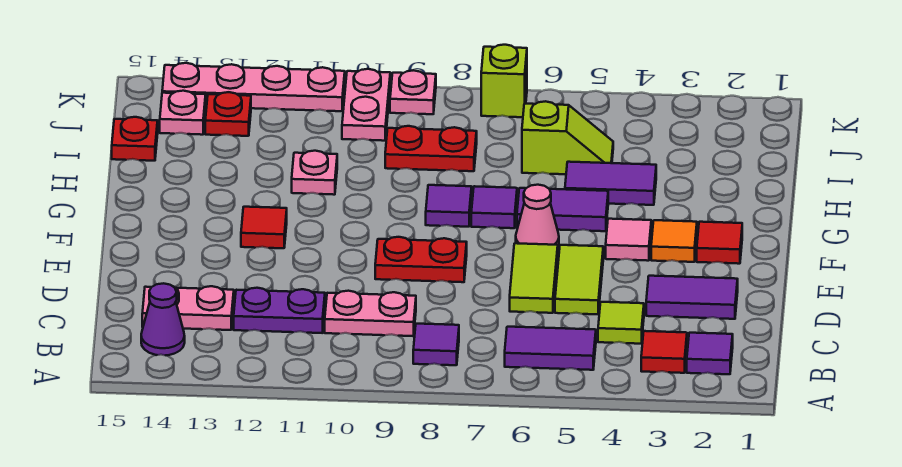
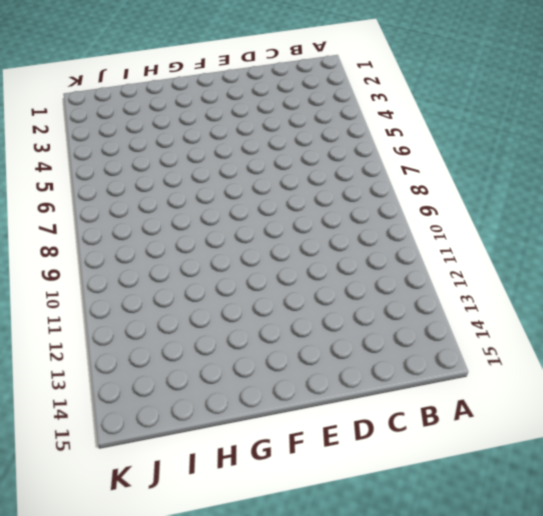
none -> purple tile B2 level 1
none -> red tile B3 level 1
none -> purple tile B5:B6 level 1
none -> purple tile B8 level 1

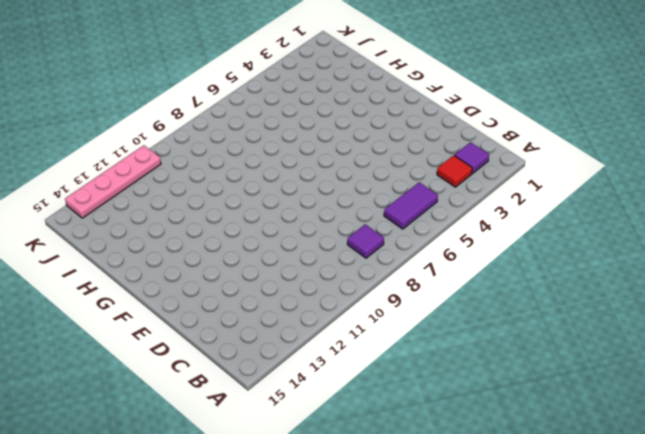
none -> purple cone B14 level 1
none -> lime tile C4 level 1
none -> pink plate C9:C10 level 1
none -> purple plate C11:C12 level 1

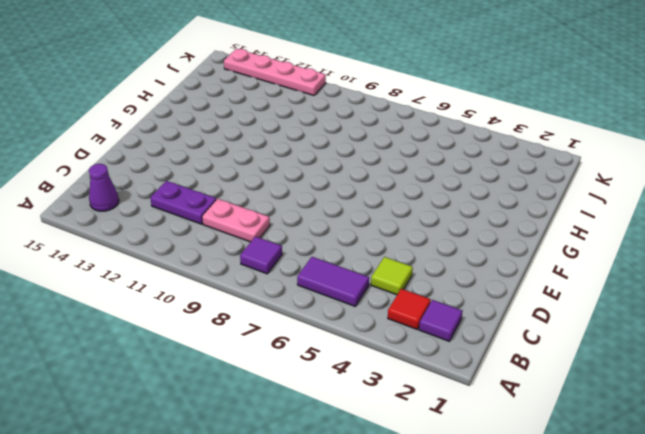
none -> pink plate C13:C14 level 1
none -> purple tile D2:D3 level 1
none -> lime tile D5:E5 level 1
none -> lime tile D6:E6 level 1

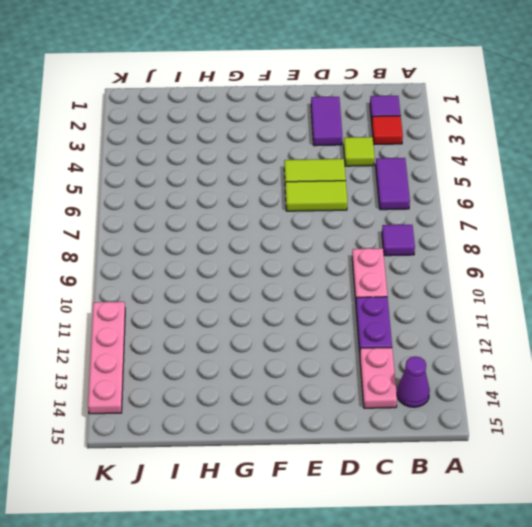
none -> red plate E8:E9 level 1
none -> red tile F2 level 1
none -> orange tile F3 level 1
none -> pink tile F4 level 1

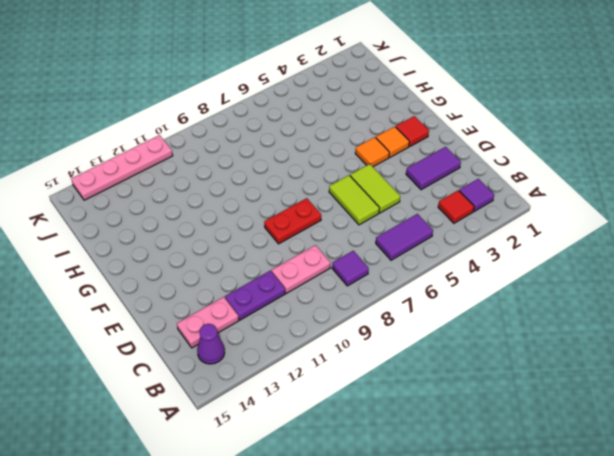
orange tile F4 level 1 -> pink tile F4 level 1
none -> lime tile C4 level 1
none -> pink cone F6 level 1
none -> red tile F12 level 1
none -> purple tile G5:G6 level 1

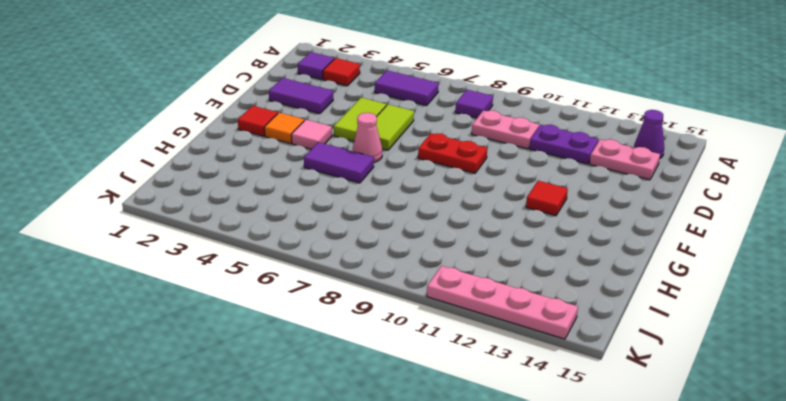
none -> lime tile C4 level 1
none -> purple tile G7 level 1
none -> purple tile G8 level 1
none -> purple tile H4:H5 level 1

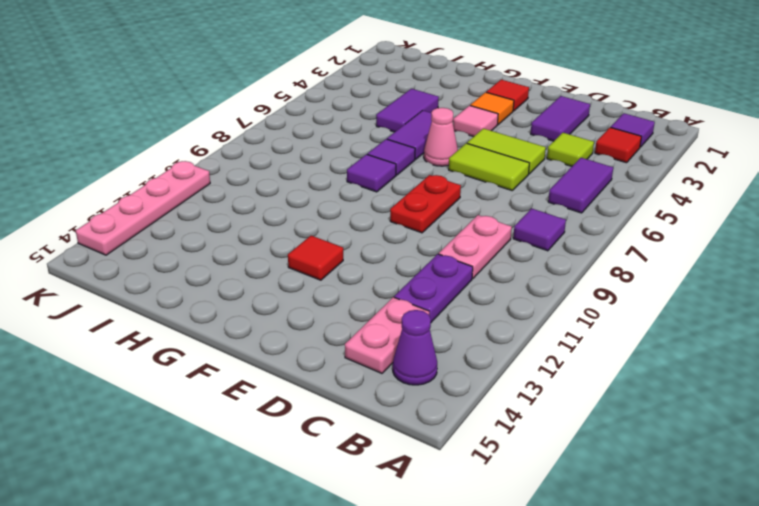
none -> pink plate H11 level 1
none -> lime slope I5:I6 level 1 top 6
none -> red plate I8:I9 level 1
none -> red plate I15 level 1

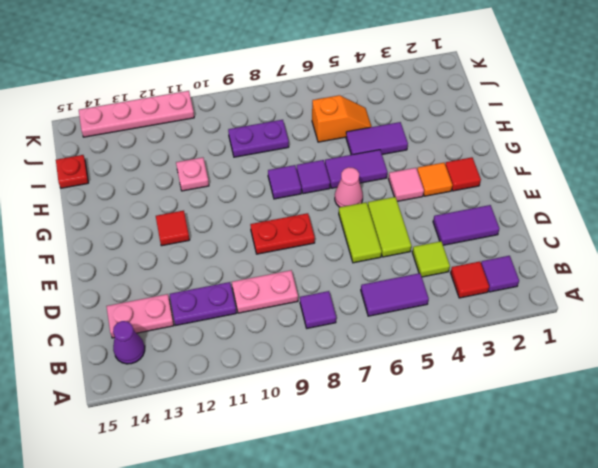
orange slope I5:I6 level 1 top 6 -> lime slope I5:I6 level 1 top 6
purple plate I8:I9 level 1 -> red plate I8:I9 level 1
none -> pink plate J10:K10 level 1
none -> red plate J13 level 1
none -> pink plate J14 level 1
none -> lime brick K7 level 1

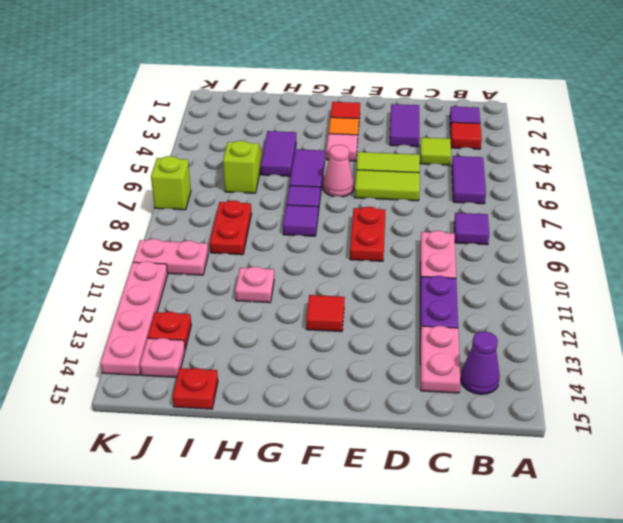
none -> pink plate K9 level 1

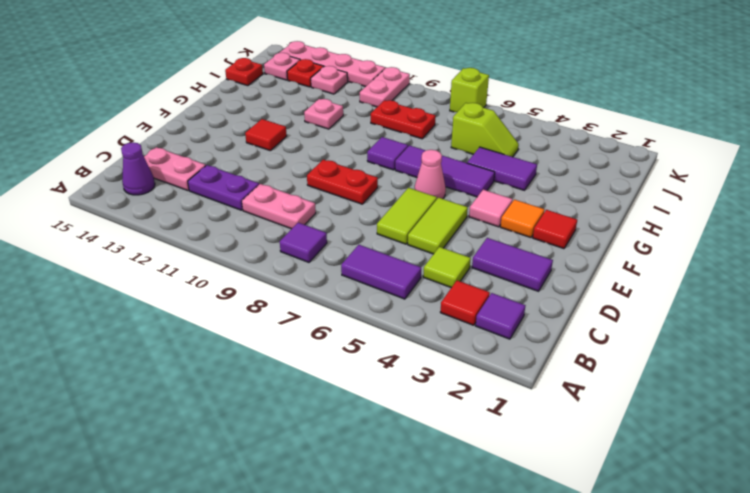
pink plate J12 level 1 -> pink plate K9 level 1

